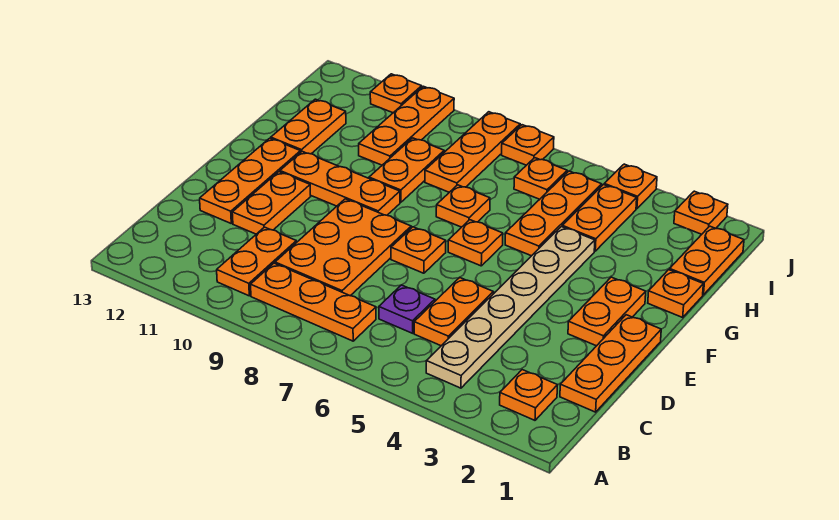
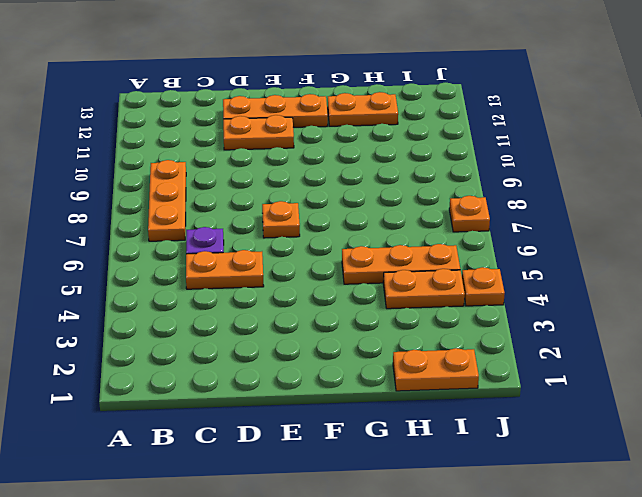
none -> orange plate B2 level 1
none -> tan plate B4:G4 level 1
none -> orange plate B10:C10 level 1

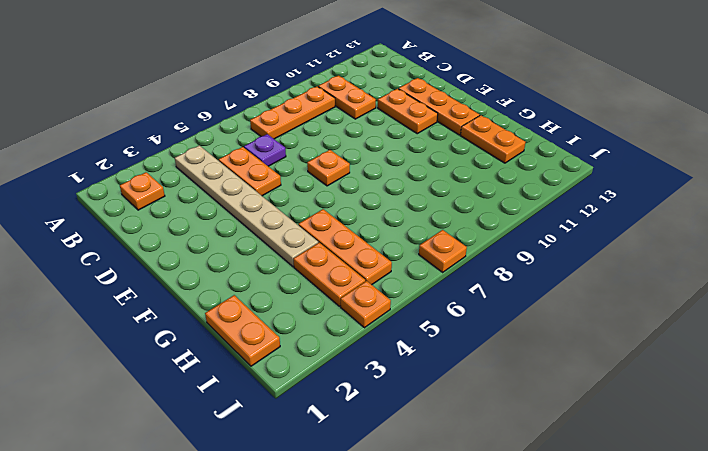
none -> orange plate C1:E1 level 1
none -> orange plate C8:E9 level 1
none -> orange plate E2:F2 level 1

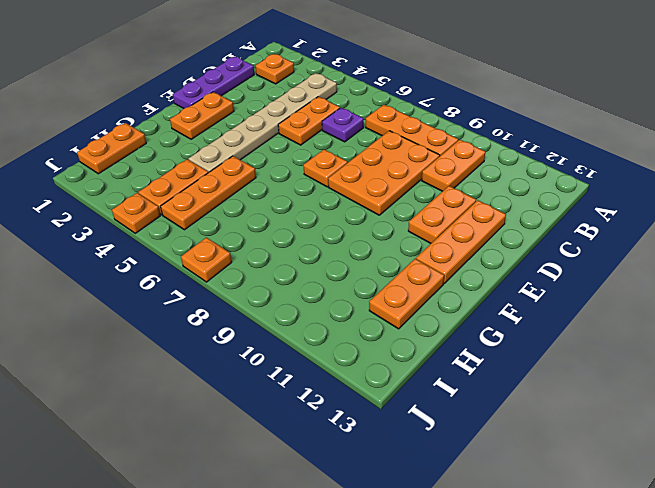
purple plate C1:E1 level 1 -> orange plate C1:E1 level 1
none -> orange plate F6 level 1
none -> orange plate F9:F11 level 1
none -> orange plate G1 level 1

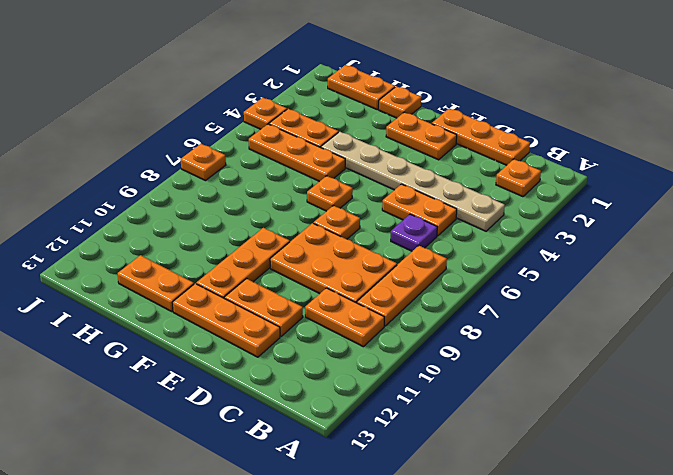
none -> orange plate G7 level 1
none -> orange plate G9:H9 level 1
none -> orange plate H8:J8 level 1

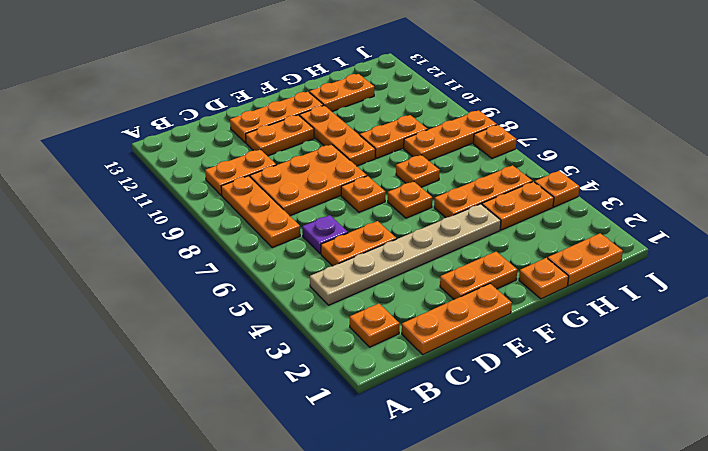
none -> orange plate H10:J10 level 1
none -> orange plate I6 level 1
none -> orange plate J2 level 1

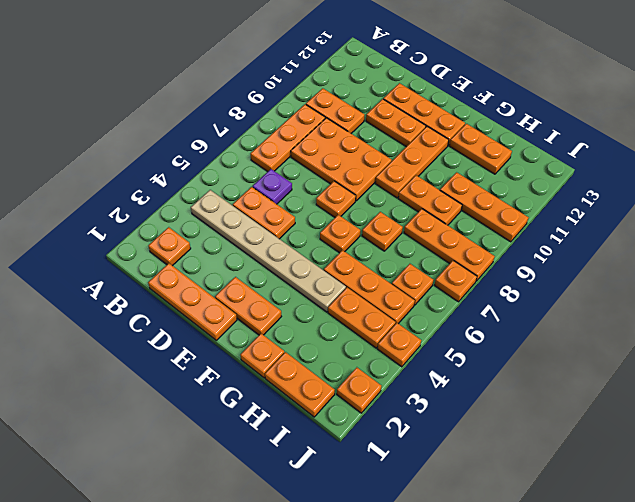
none -> orange plate J11 level 1

